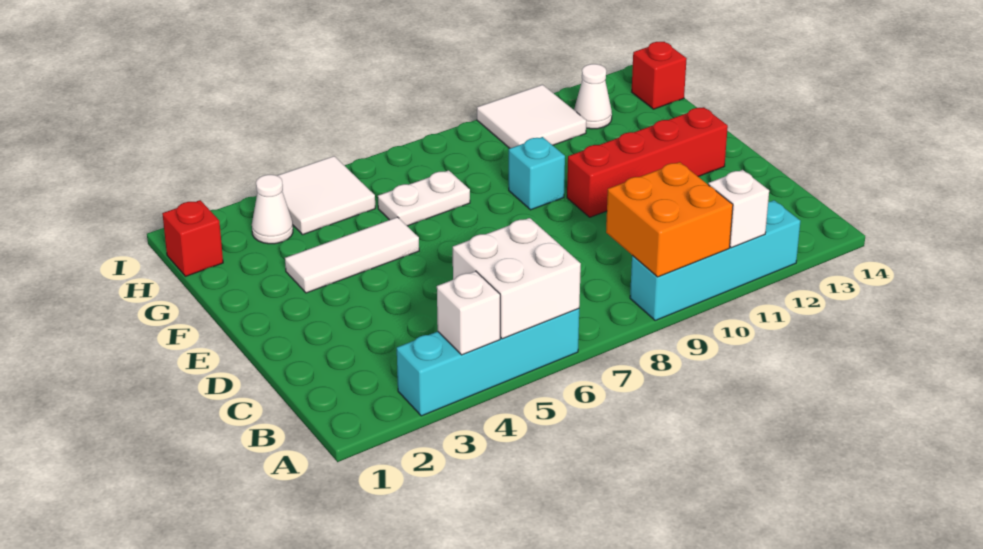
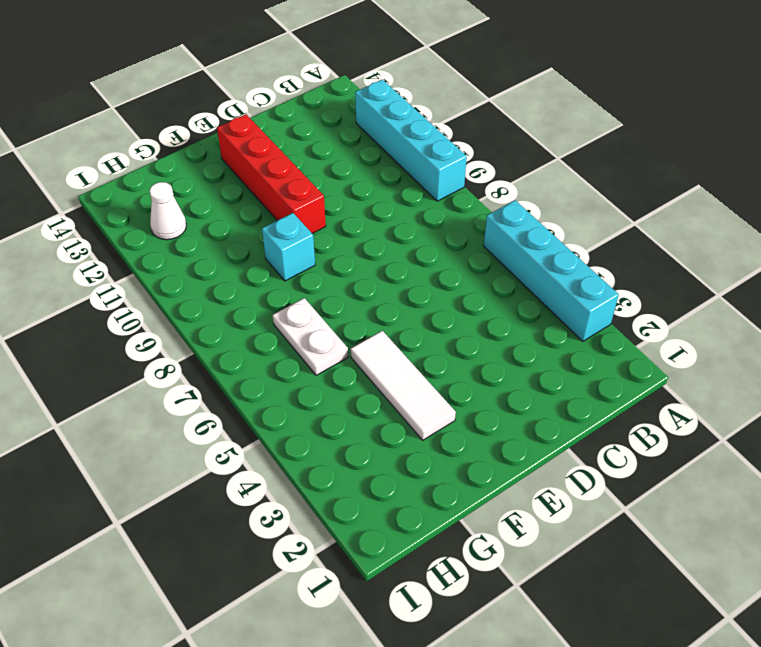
none -> red brick H1 level 1
none -> white cone H3 level 1
none -> white tile H4:I5 level 1

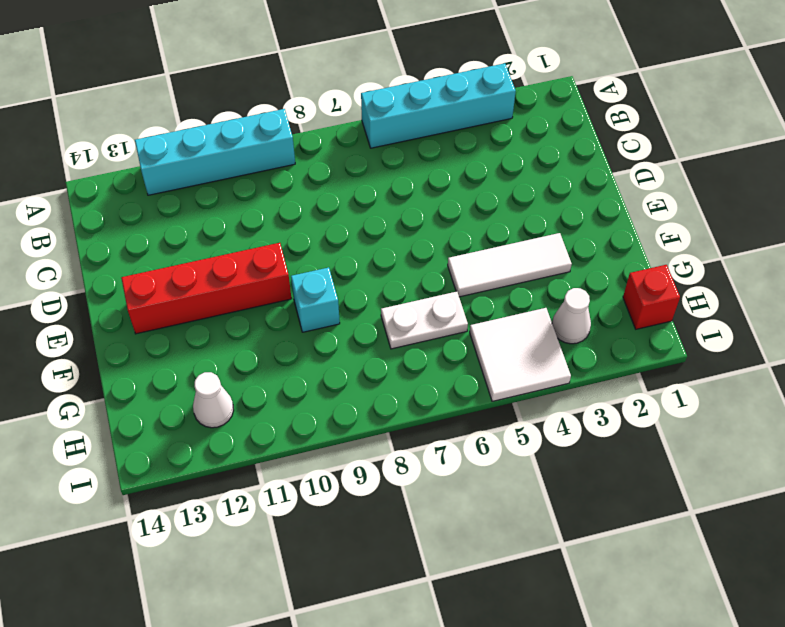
none -> white tile H10:I11 level 1
none -> red brick H14 level 1
none -> white brick A4 level 2

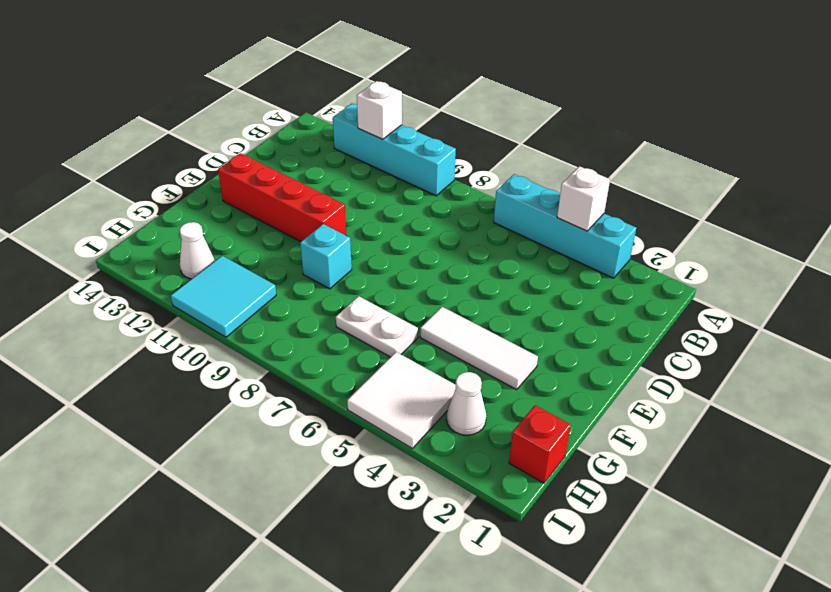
cyan tile H10:I11 level 1 -> white tile H10:I11 level 1
none -> red brick H14 level 1
none -> white brick A5:B6 level 2
none -> orange brick A9:B10 level 2

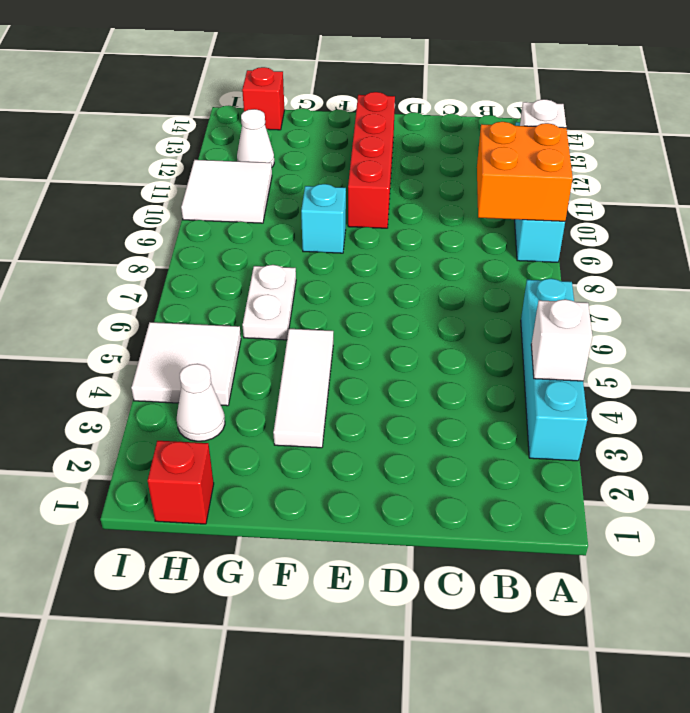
none -> white brick A5:B6 level 2

